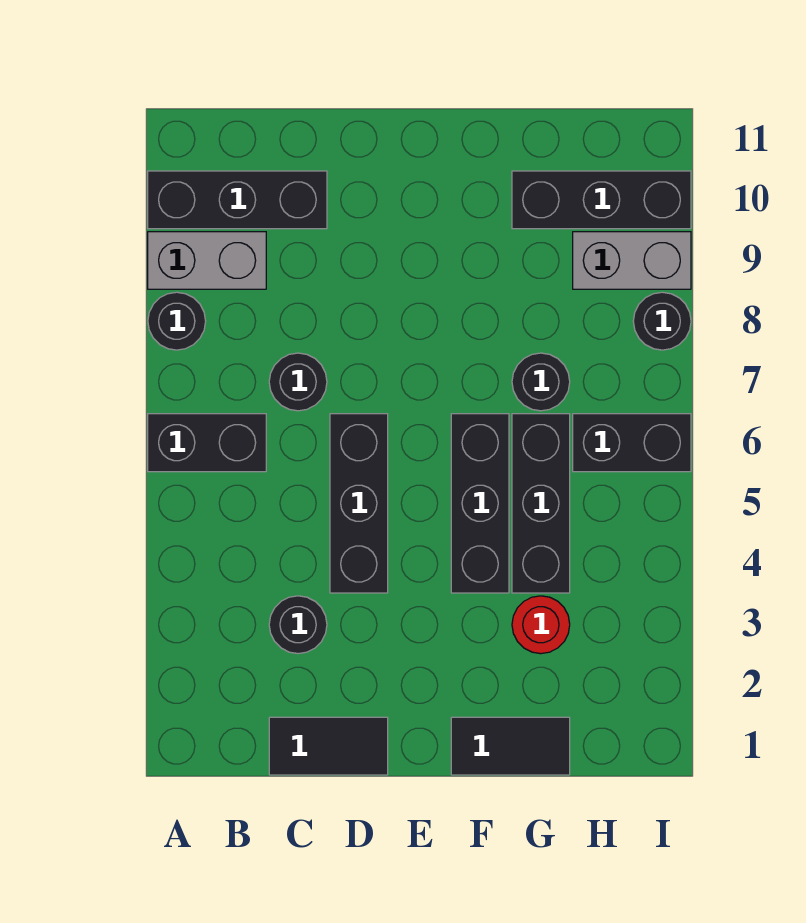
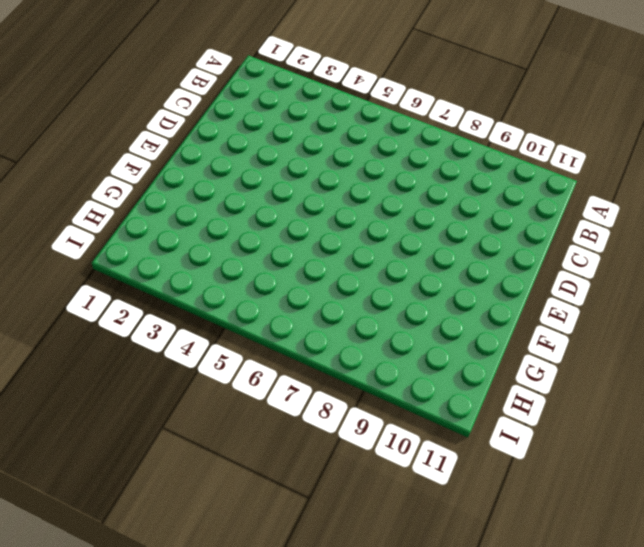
none -> black brick A6:B6 level 1
none -> black round brick A8 level 1
none -> grey brick A9:B9 level 1

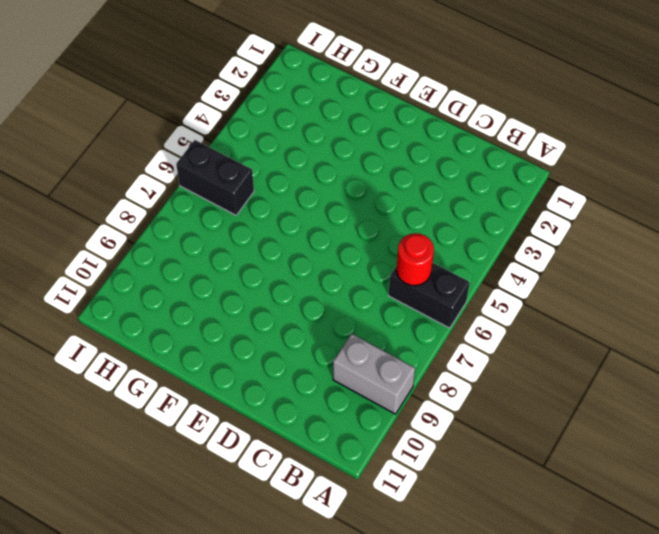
red round brick B6 level 2 -> red round brick G3 level 1
none -> black round brick A8 level 1
none -> black brick A10:C10 level 1
none -> black tile C1:D1 level 1

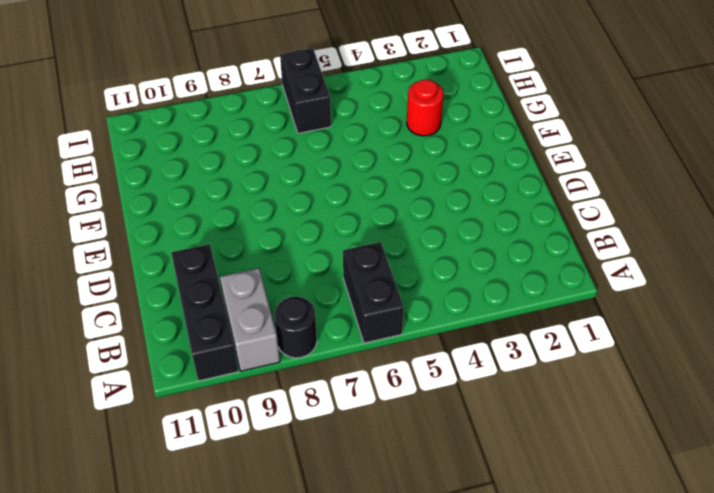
none -> black tile C1:D1 level 1
none -> black round brick C3 level 1
none -> black round brick C7 level 1

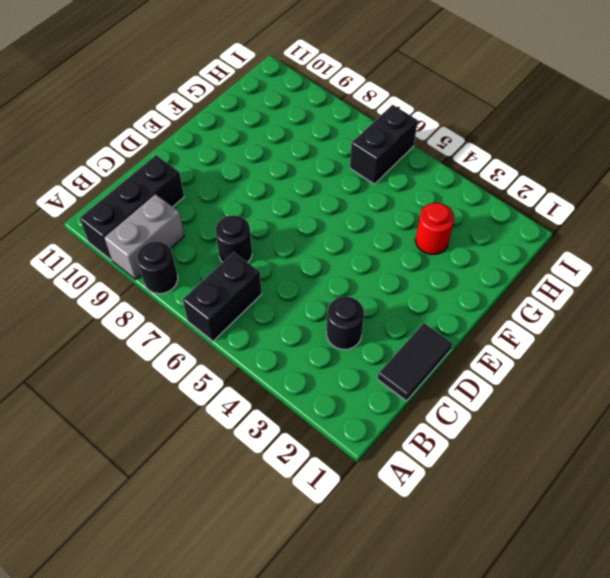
none -> black brick D4:D6 level 1
none -> black tile F1:G1 level 1
none -> black brick F4:F6 level 1

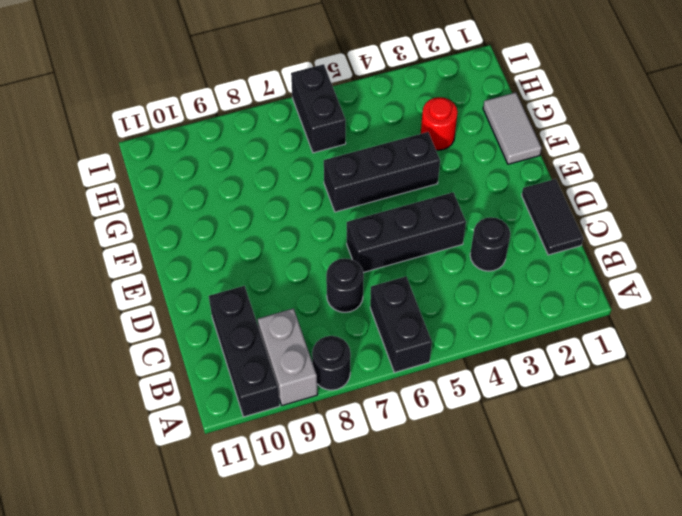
grey tile F1:G1 level 1 -> black tile F1:G1 level 1
none -> black brick G4:G6 level 1
none -> black round brick G7 level 1
none -> black brick G10:I10 level 1

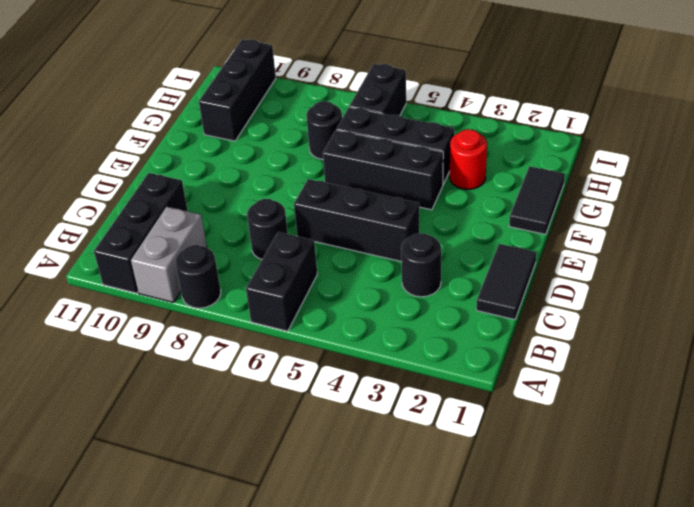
none -> grey brick H9:I9 level 1
none -> black round brick I8 level 1

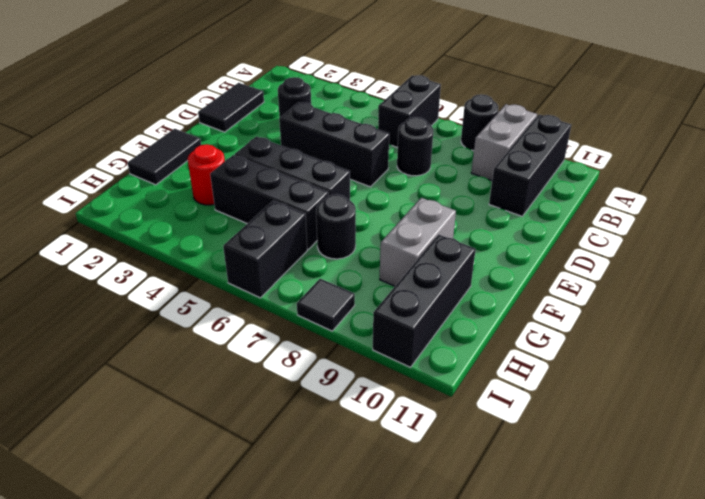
grey brick F9:G9 level 1 -> grey brick H9:I9 level 1
black tile I8 level 1 -> black round brick I8 level 1

